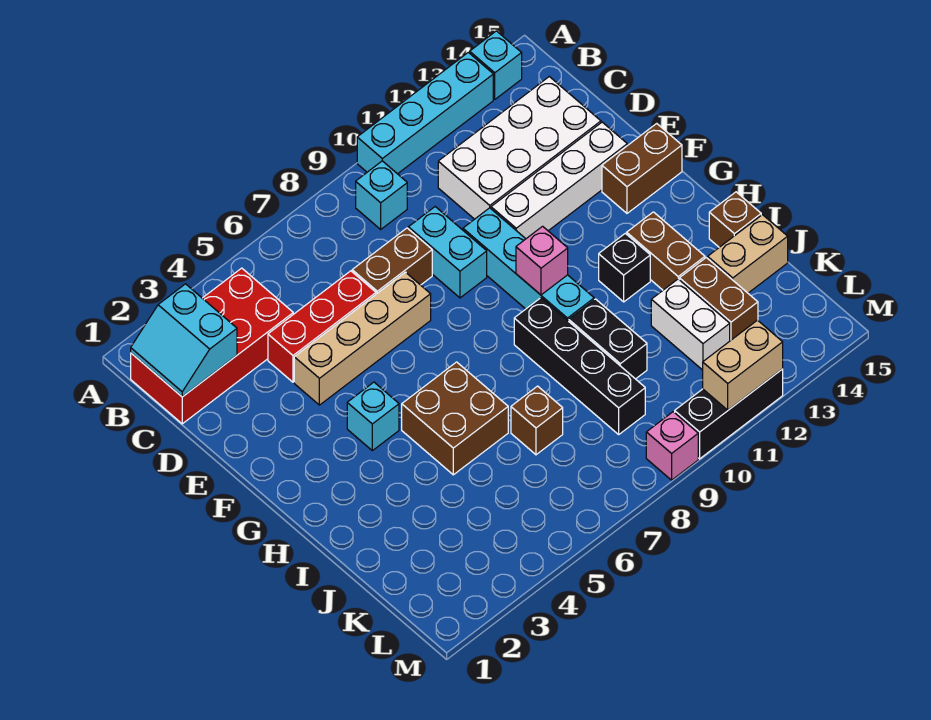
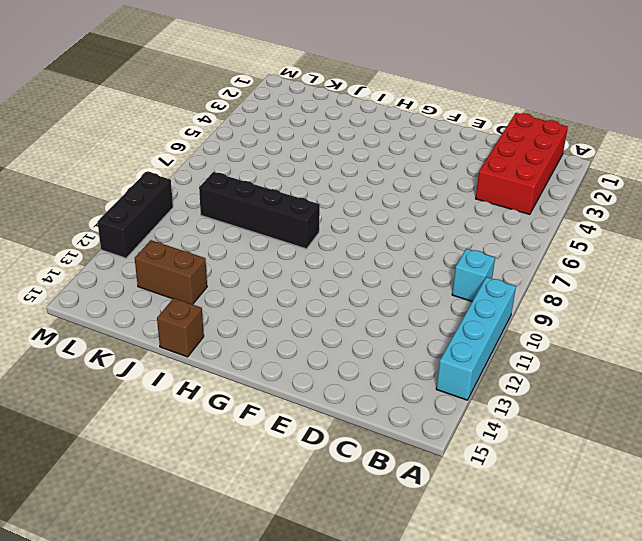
none -> cyan brick A14 level 1
none -> white brick C11:D14 level 1
none -> red brick D4:D6 level 1

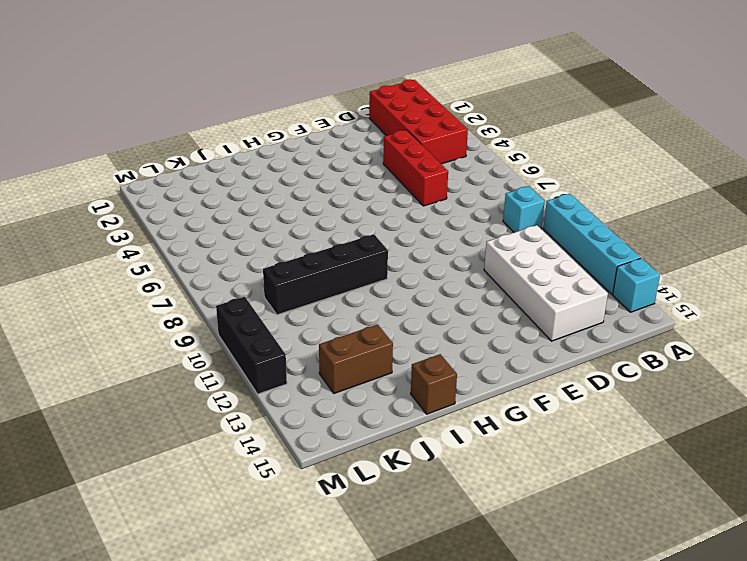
none -> brown brick D7:D8 level 1
none -> cyan brick D9:E9 level 1
none -> tan brick E4:E7 level 1

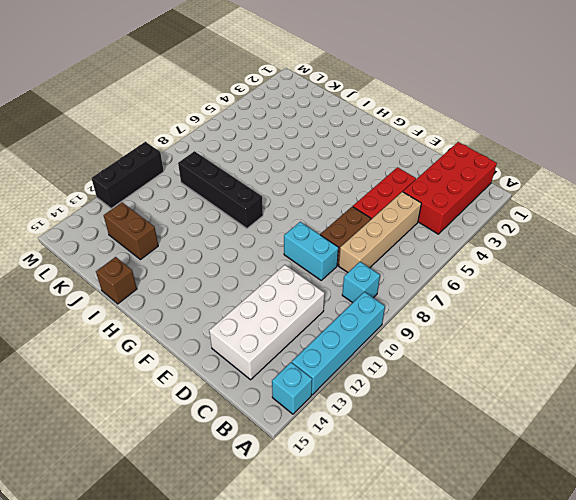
tan brick C5:C8 level 1 -> tan brick E4:E7 level 1
none -> cyan brick E10:H10 level 1
none -> white brick E11:E14 level 1
none -> brown brick F14:F15 level 1

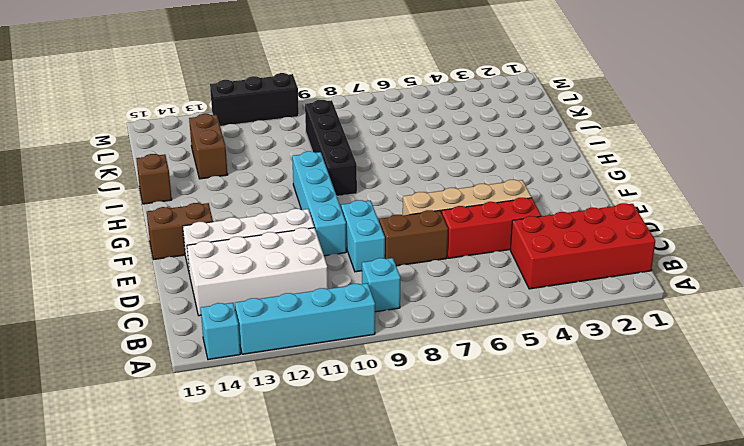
none -> cyan brick G4 level 1
none -> brown brick H5:I6 level 1
none -> black brick H12 level 1

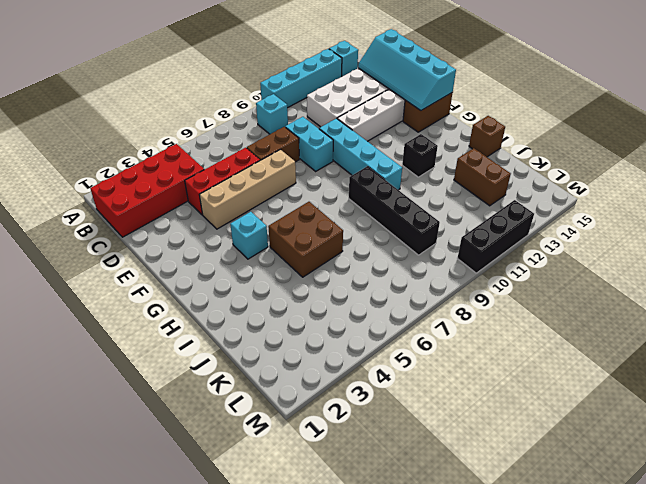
cyan slope C14:F15 level 2 top 15 -> none
none -> brown brick H13:I13 level 1
none -> black brick I10:J10 level 1
none -> brown brick J7 level 1

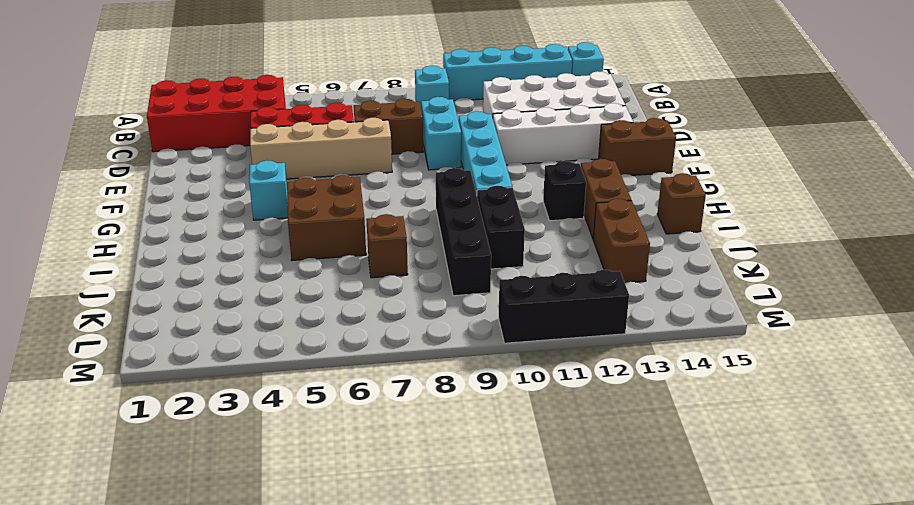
none -> white brick J12:K12 level 1
none -> tan brick J14:J15 level 1
none -> pink brick M9 level 1

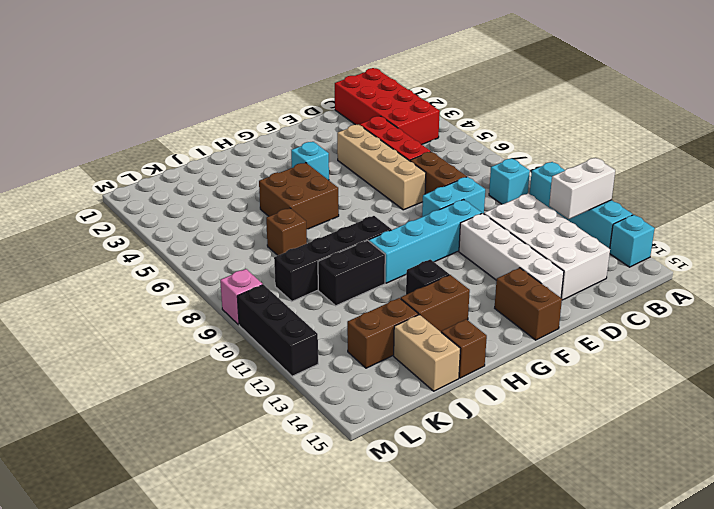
white brick A12:B12 level 2 -> white brick J12:K12 level 1
none -> cyan slope B1:C2 level 2 top 2
none -> pink brick G10 level 2
none -> tan brick M11:M12 level 2

